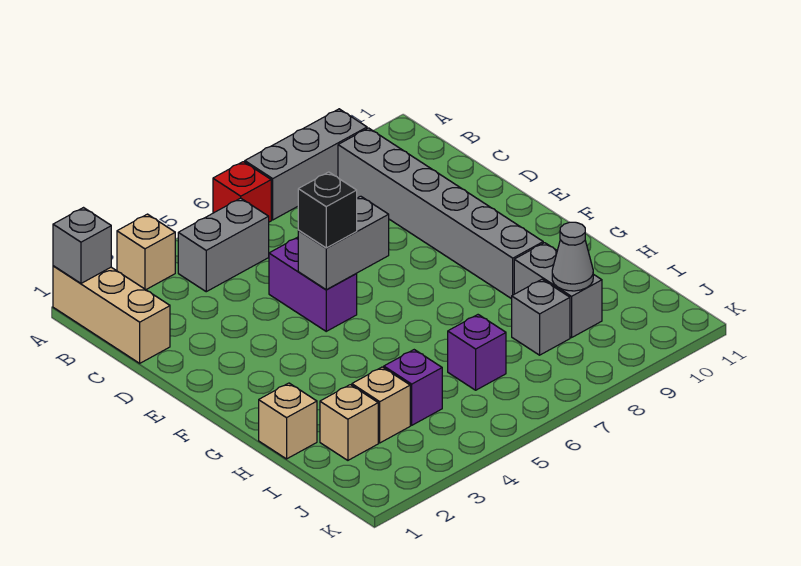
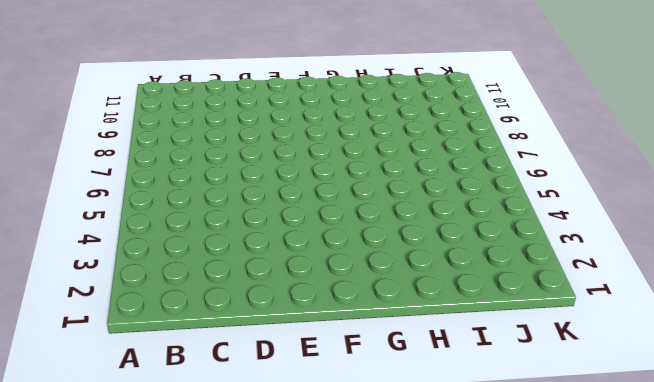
none -> tan brick A1:C1 level 1
none -> tan brick A3 level 1
none -> red brick A6 level 1

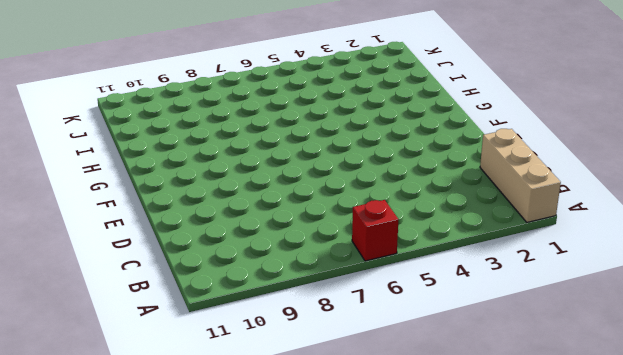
none -> tan brick A3 level 1
none -> grey brick A7:A9 level 1
none -> grey brick B4:B5 level 1

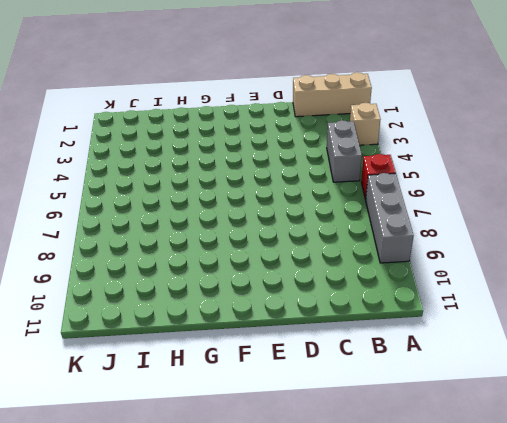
none -> grey brick B9:G9 level 1
none -> purple brick D5:E5 level 1
none -> tan brick H1 level 1

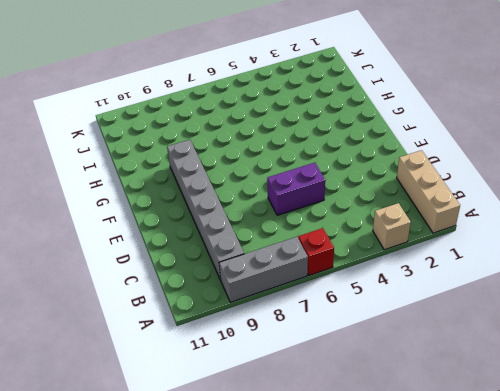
purple brick D5:D6 level 1 -> purple brick D5:E5 level 1
none -> grey brick B4:B5 level 1
none -> tan brick H1 level 1
none -> grey brick H9:I9 level 1

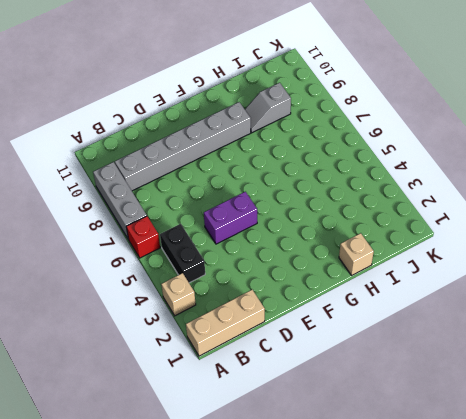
black brick B4:B5 level 1 -> grey brick B4:B5 level 1
grey slope H9:I9 level 1 top I -> grey brick H9:I9 level 1
none -> tan brick I2 level 1
none -> tan brick I3 level 1
none -> purple brick I4 level 1

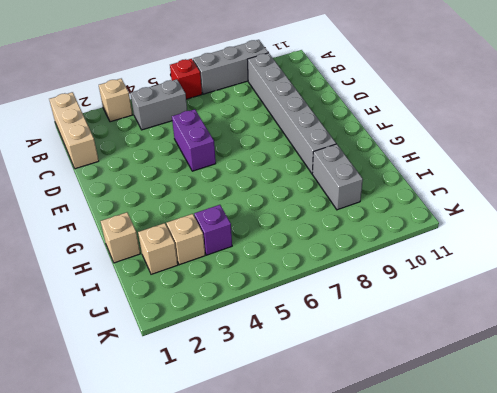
none -> purple brick I6 level 1
none -> grey brick I8 level 1
none -> grey brick A1 level 2

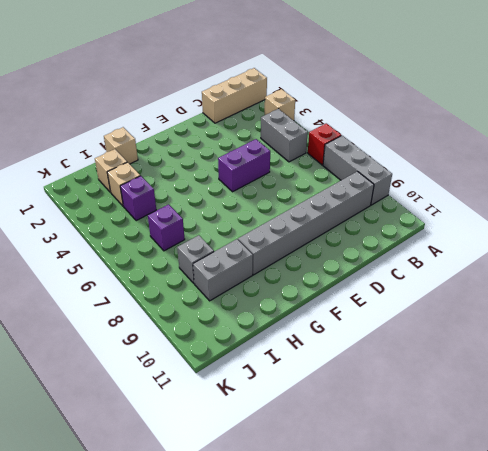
none -> grey brick A1 level 2
none -> grey brick E5:E6 level 2
none -> grey cone I9 level 2

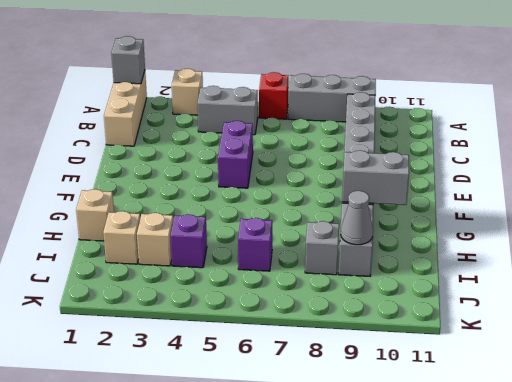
grey brick G9:G10 level 2 -> grey brick E5:E6 level 2
none -> black brick E5 level 3

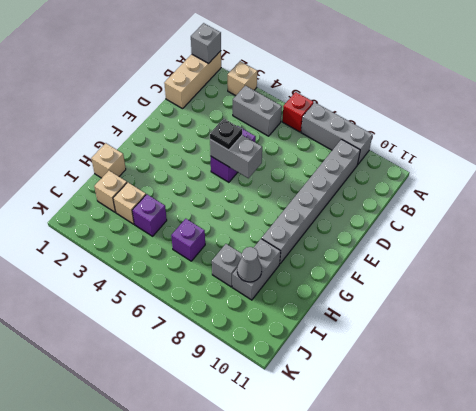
black plate E5 level 3 -> black brick E5 level 3

